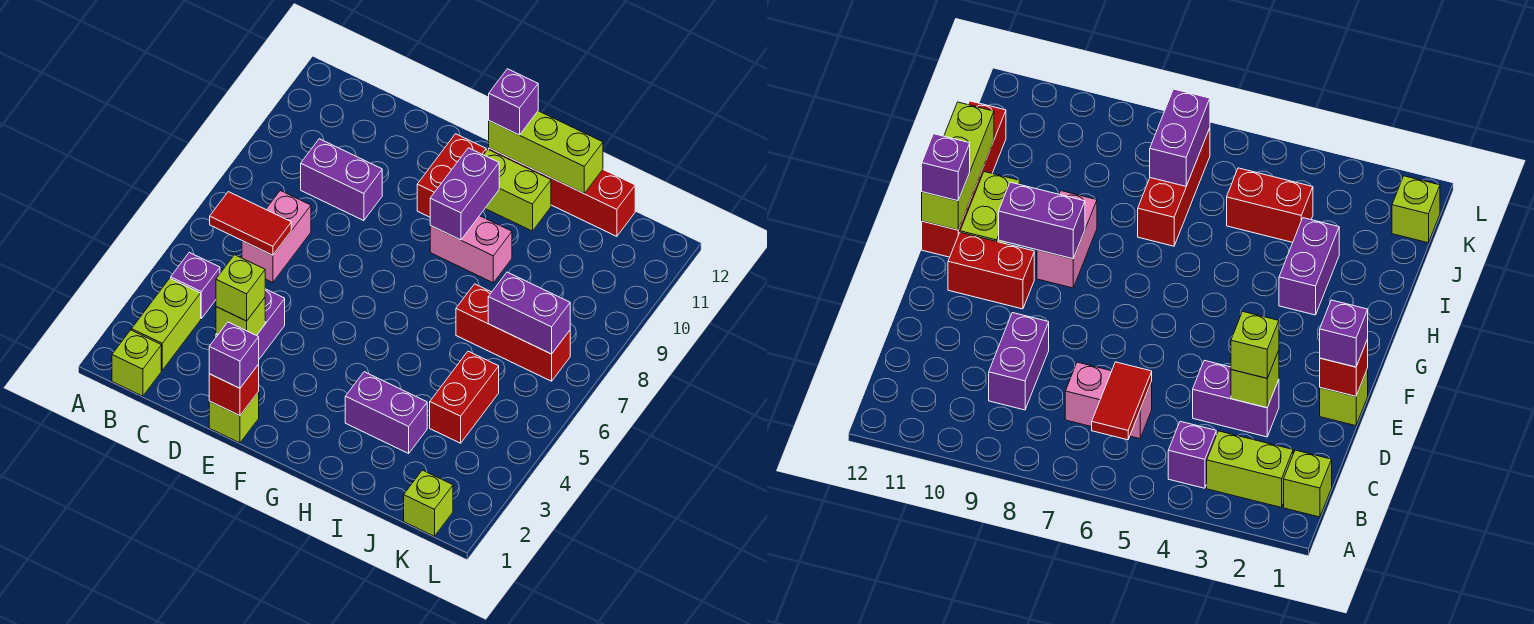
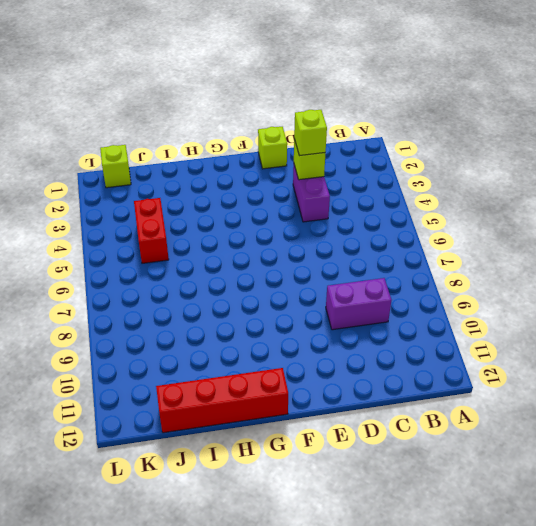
none -> lime brick B1 level 1
none -> lime brick B2:B3 level 1
none -> purple brick B4 level 1

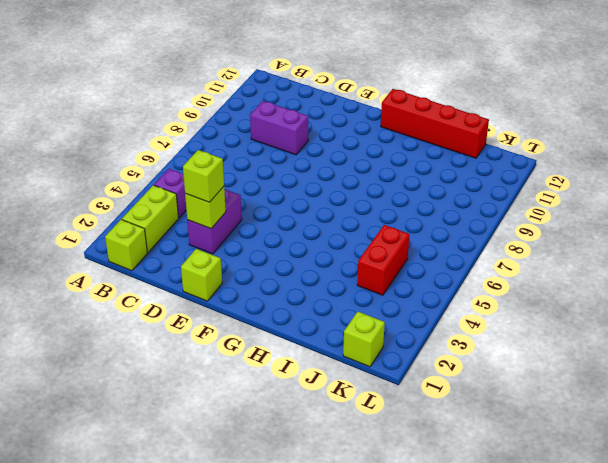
none -> pink brick C6:C7 level 1
none -> red brick F10:F11 level 1
none -> pink brick G9:H9 level 1

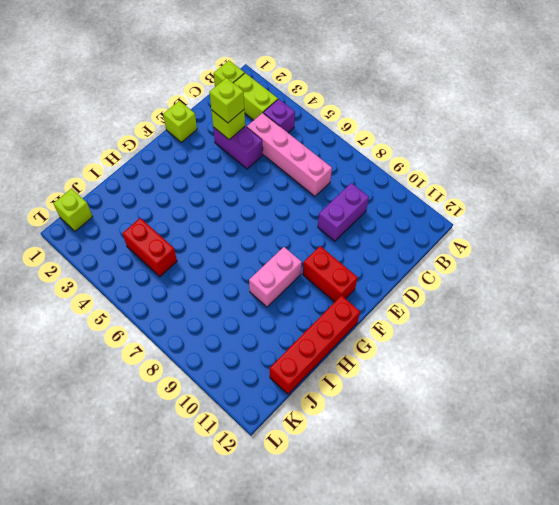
pink brick C4:C7 level 1 -> pink brick C6:C7 level 1
none -> lime brick G11:H11 level 1
none -> purple brick H3:I3 level 1
none -> red brick I7:K7 level 1

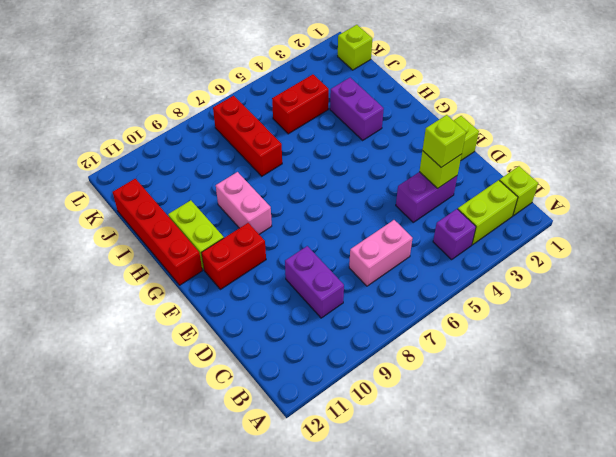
none -> red tile B6:C6 level 2
none -> red brick E1 level 2
none -> purple brick G9:G10 level 2

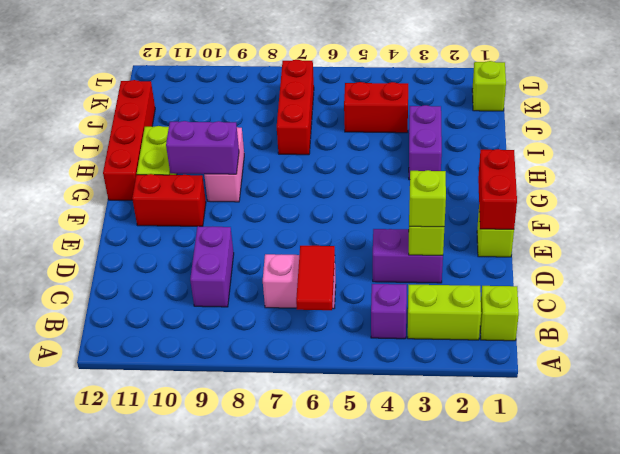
red brick E1:F1 level 2 -> red brick E1 level 2
none -> lime brick G12:I12 level 2
none -> purple brick J7:K7 level 2
none -> purple brick E1 level 3

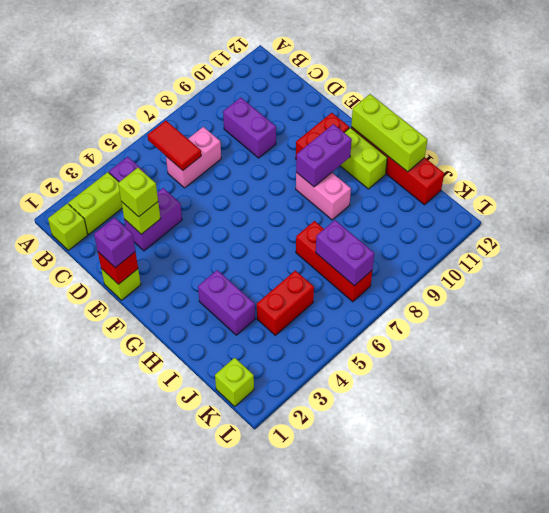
none -> purple brick G12 level 3

